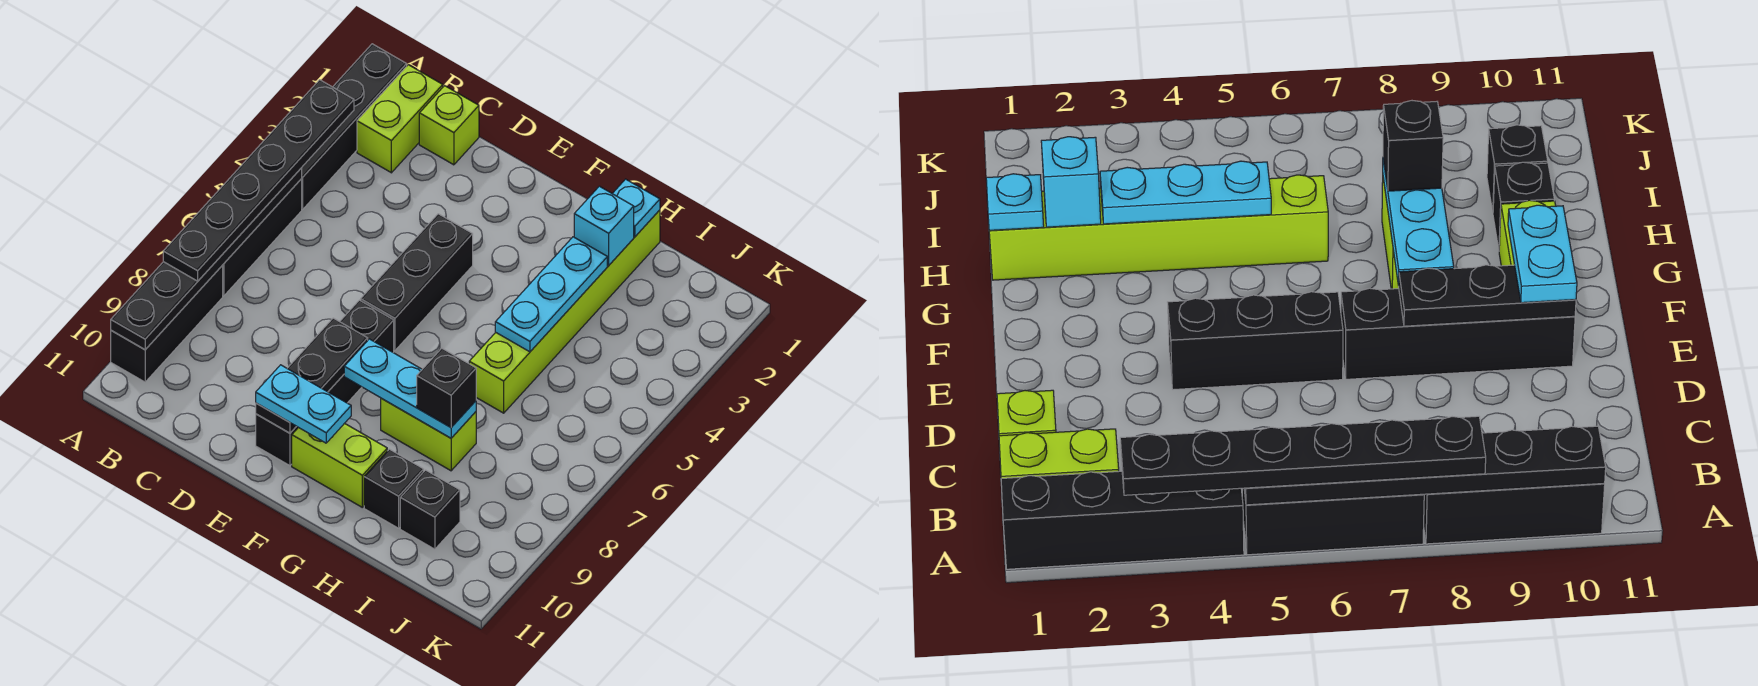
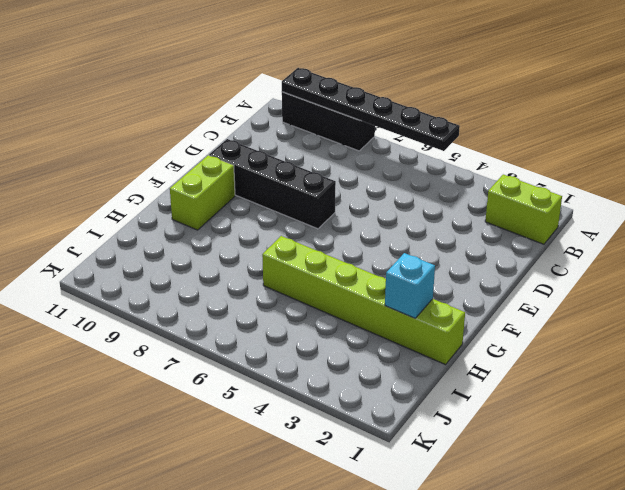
none -> black brick A1:A4 level 1
none -> black brick A5:A7 level 1
none -> lime brick C1 level 1

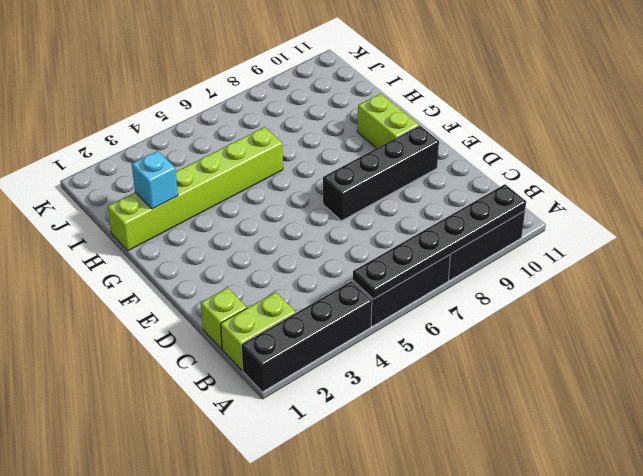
none -> black brick E4:E6 level 1
none -> lime brick G8:H8 level 1
none -> black brick H10 level 1

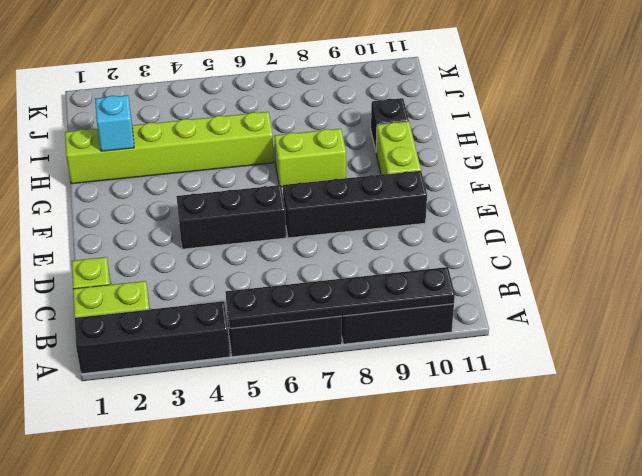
lime brick G7:G8 level 1 -> lime brick G8:H8 level 1
none -> black brick I10 level 1
none -> black plate E8:E10 level 2
none -> cyan plate F8:H8 level 2

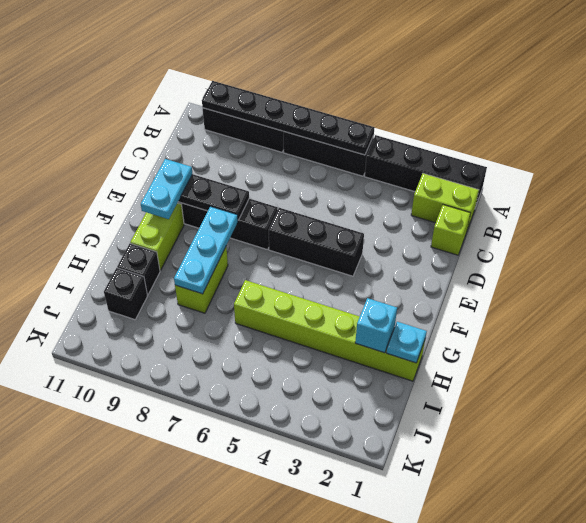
none -> cyan plate H3:H5 level 2
none -> black plate A3:A8 level 3
none -> black brick H8 level 3

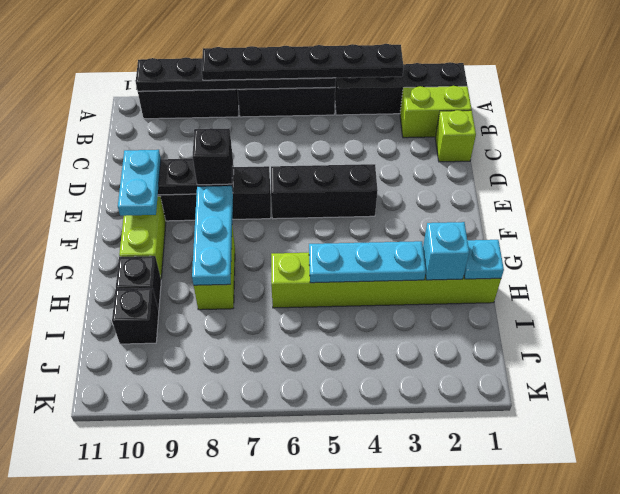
black brick E8 level 3 -> black brick H8 level 3

